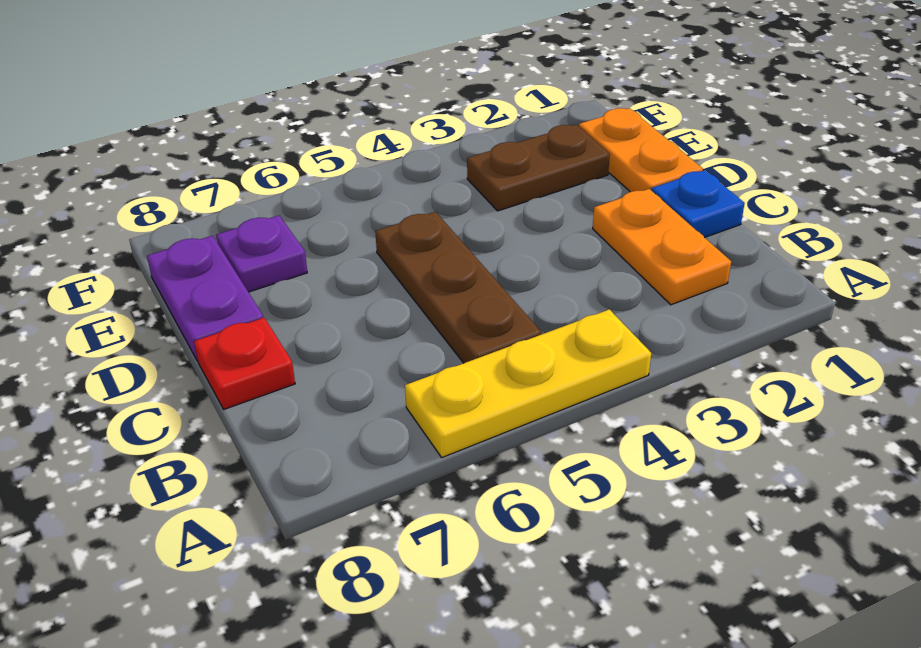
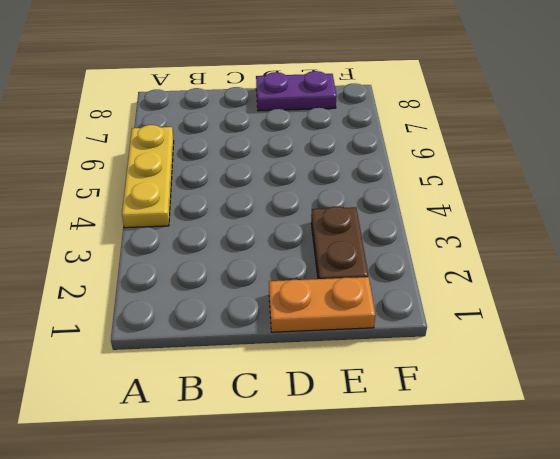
none -> orange plate B2:C2 level 1
none -> brown plate B5:D5 level 1

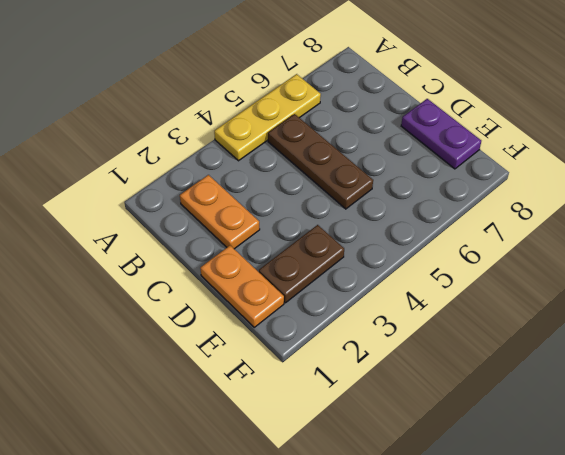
none -> blue plate C1 level 1
none -> red plate C8 level 1

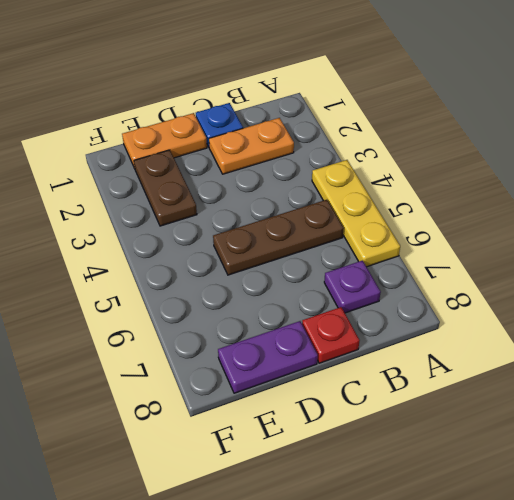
purple plate B7 level 1 -> purple plate E7 level 1

